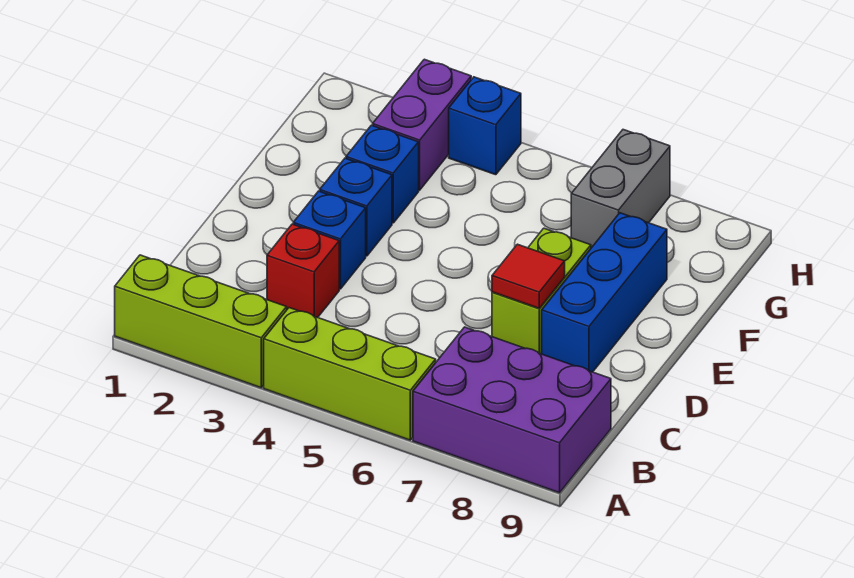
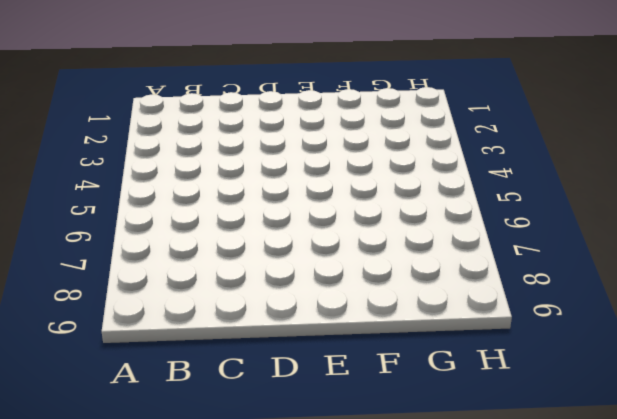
none -> lime brick A1:A3 level 1
none -> lime brick A4:A6 level 1
none -> purple brick A7:B9 level 1

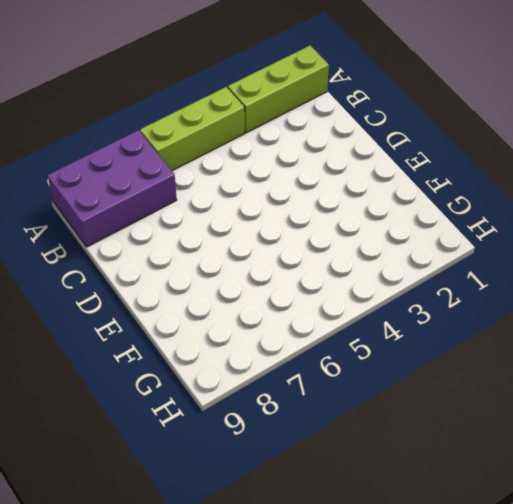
none -> red brick C3 level 1
none -> blue brick D3 level 1
none -> lime brick D7:E7 level 1

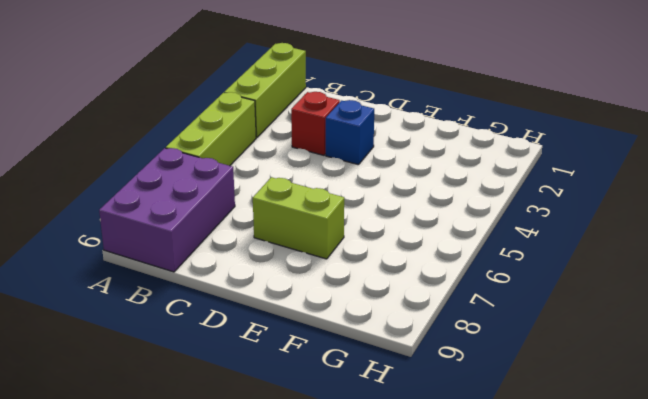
none -> blue brick D8:F8 level 1
none -> blue brick E3 level 1
none -> blue brick F3 level 1

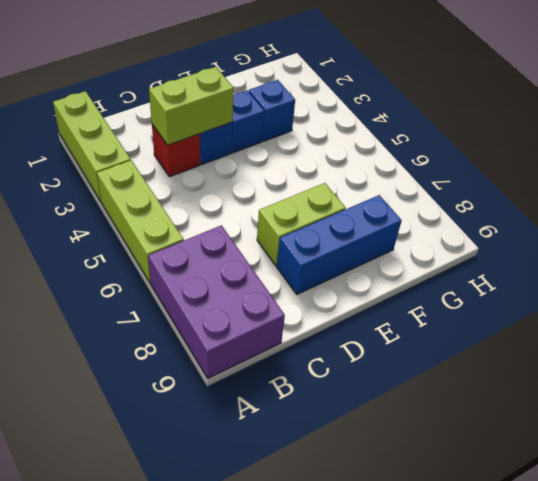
lime brick C3:D3 level 2 -> none
none -> purple brick G3:H3 level 1
none -> grey brick G7:H7 level 1
none -> blue brick H4 level 1

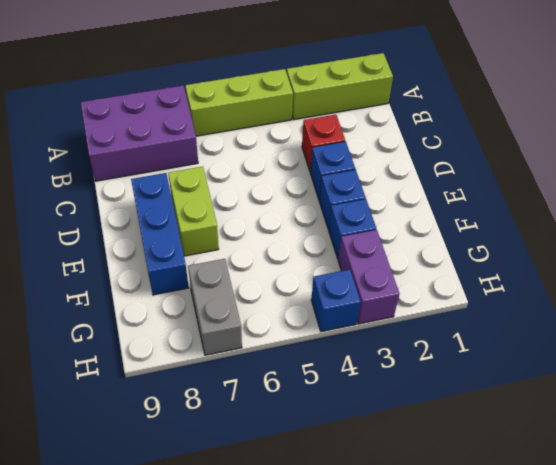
none -> red tile D7 level 2

